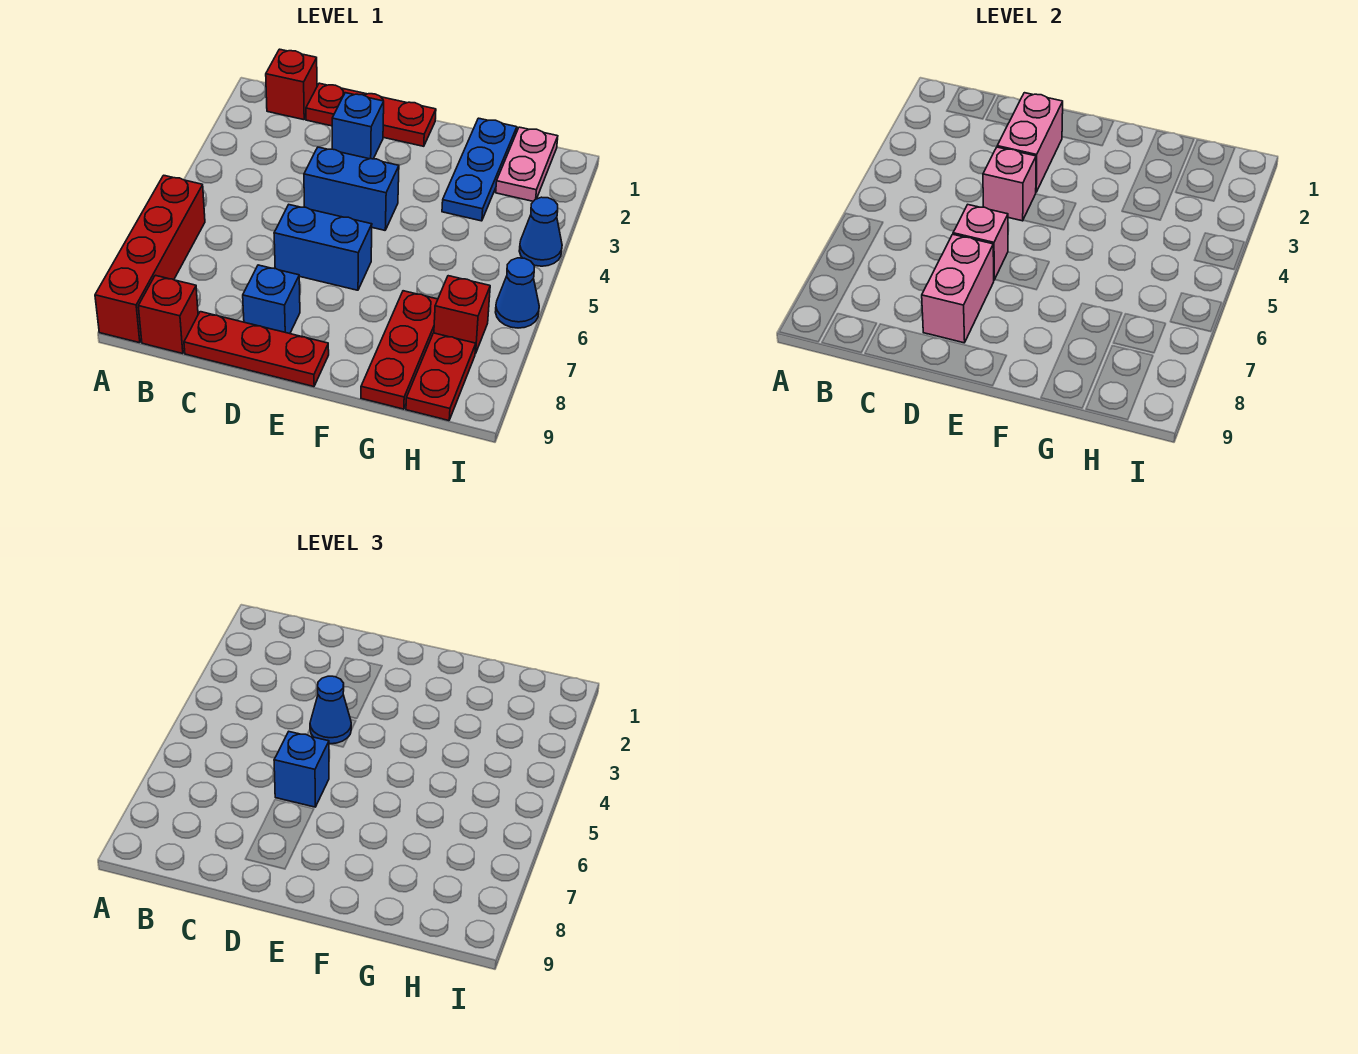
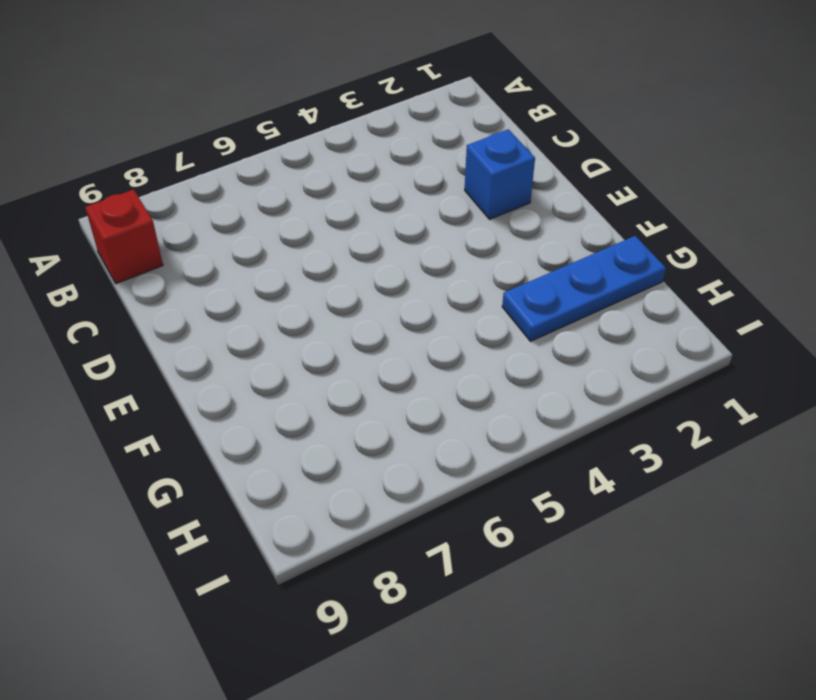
none -> red brick A6:A9 level 1
none -> red brick B1 level 1
none -> red plate C1:E1 level 1

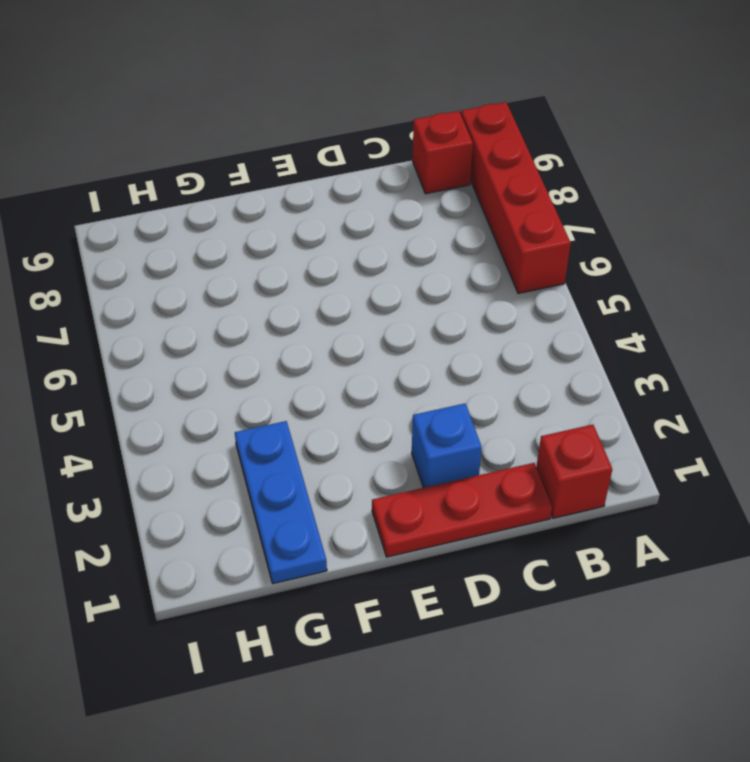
none -> red plate C9:E9 level 1
none -> blue brick D4:E4 level 1
none -> blue brick D6:E6 level 1

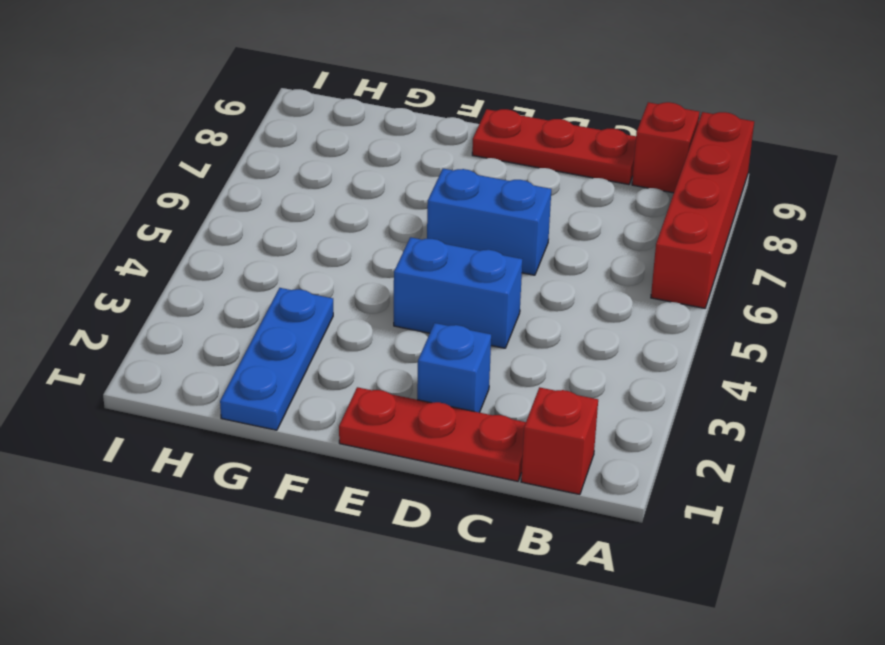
none -> blue brick D8 level 1
none -> red plate G7:G9 level 1
none -> pink plate H1:H2 level 1

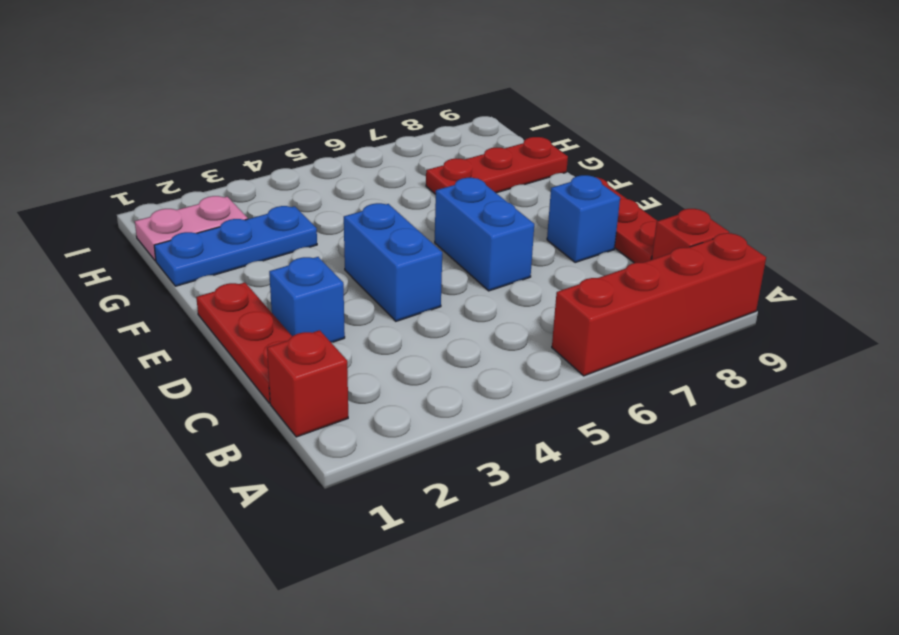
none -> red brick H7 level 1
none -> red plate H8:H9 level 1
none -> blue cone I4 level 1

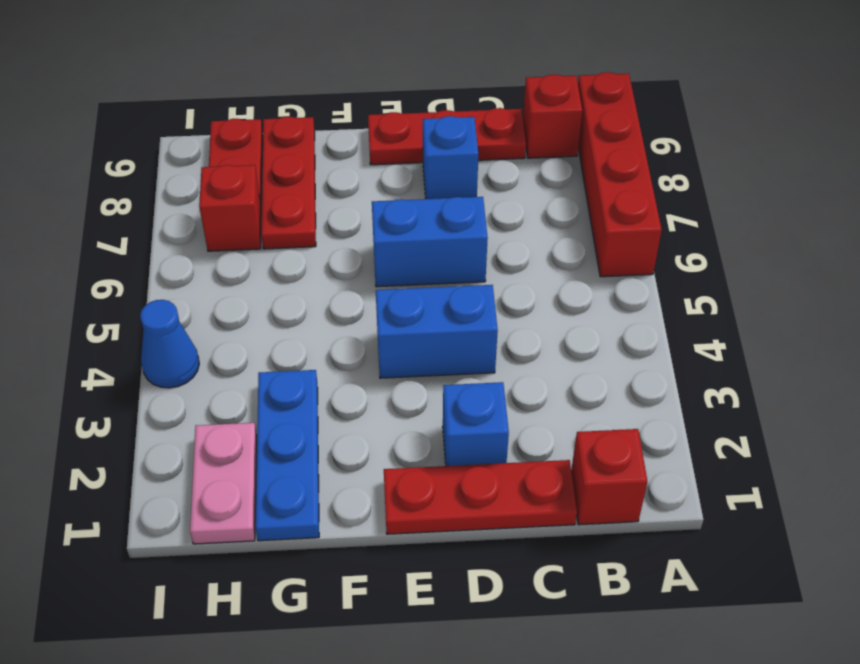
none -> blue cone I6 level 1
none -> pink brick D2:D3 level 2
none -> pink brick D4 level 2

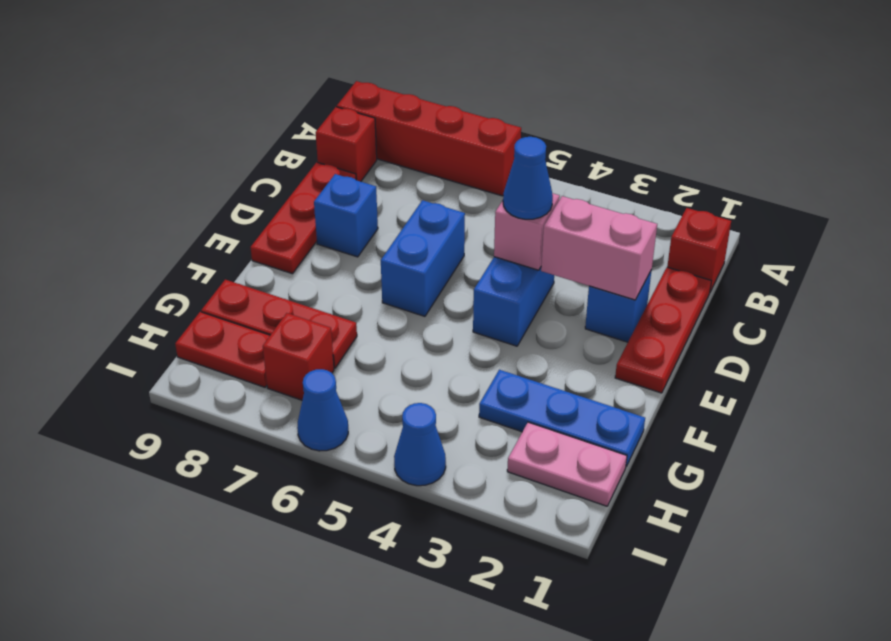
none -> pink brick D6 level 2
none -> pink brick D7:D8 level 2
none -> blue brick D6 level 3

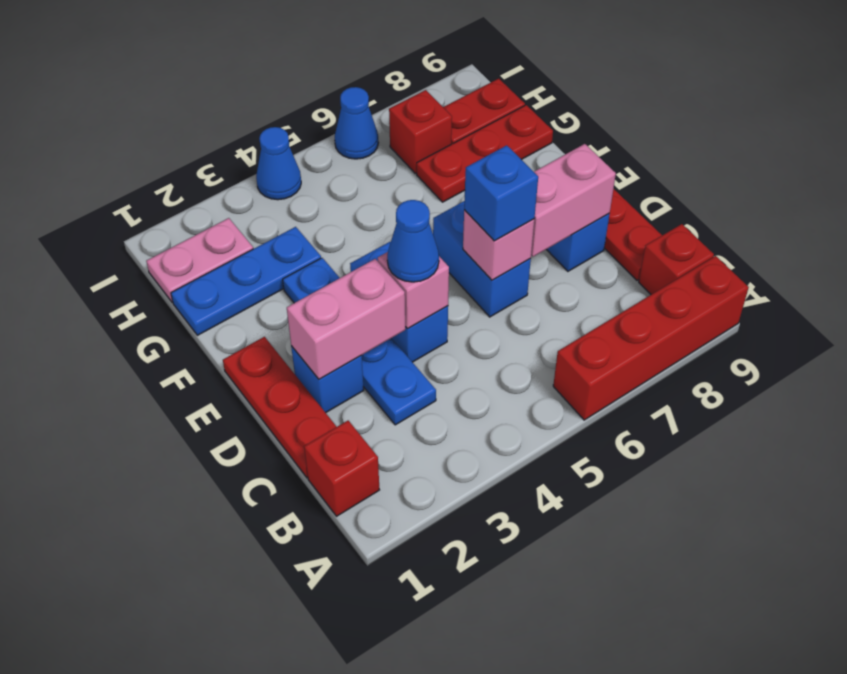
blue plate C3:F3 level 1 -> none

